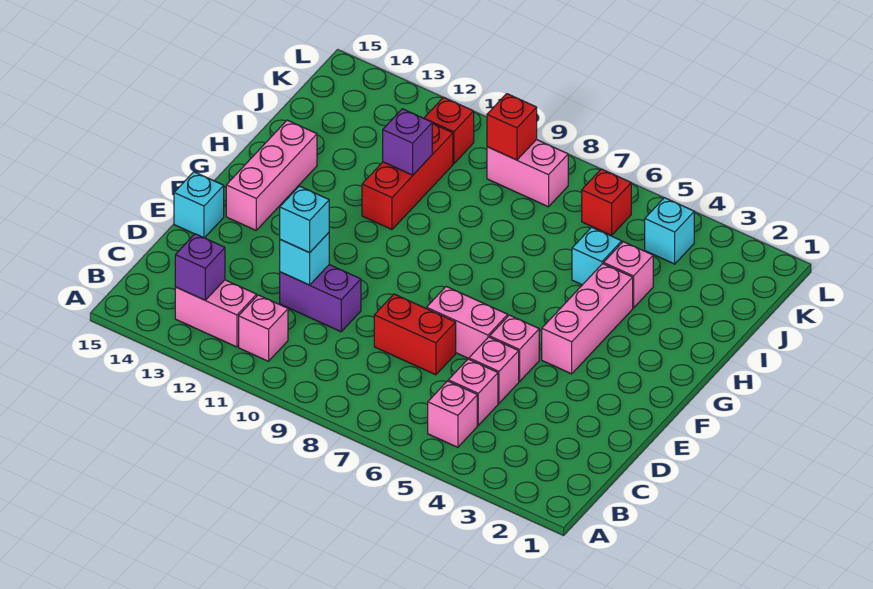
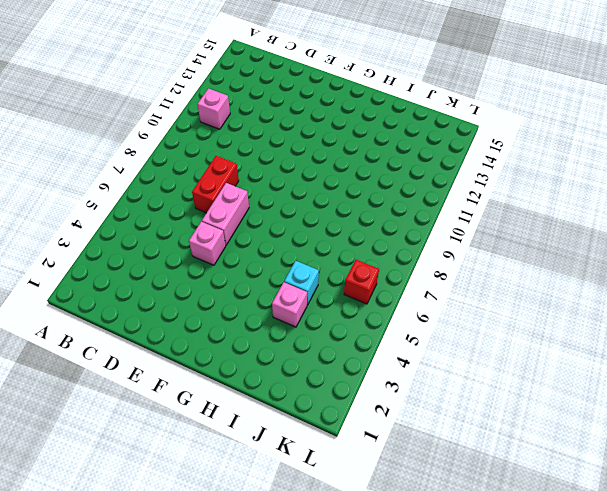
none -> pink brick B5 level 1
none -> pink brick B12:B13 level 1
none -> pink brick C5 level 1

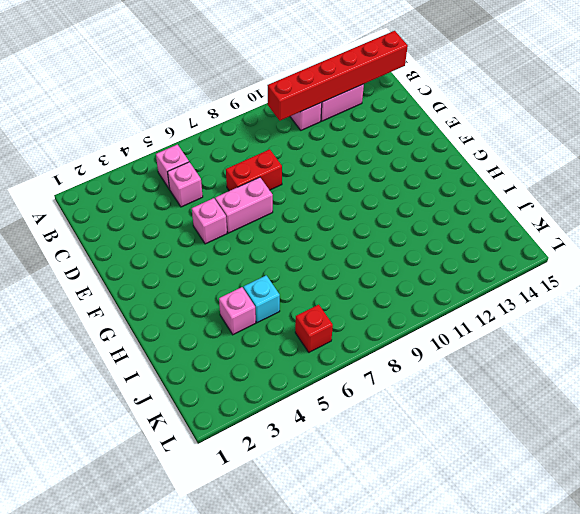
red brick B10:B15 level 2 -> purple brick B13 level 2
none -> pink brick D5 level 1
none -> purple brick D10:D11 level 1
none -> cyan brick E15 level 1

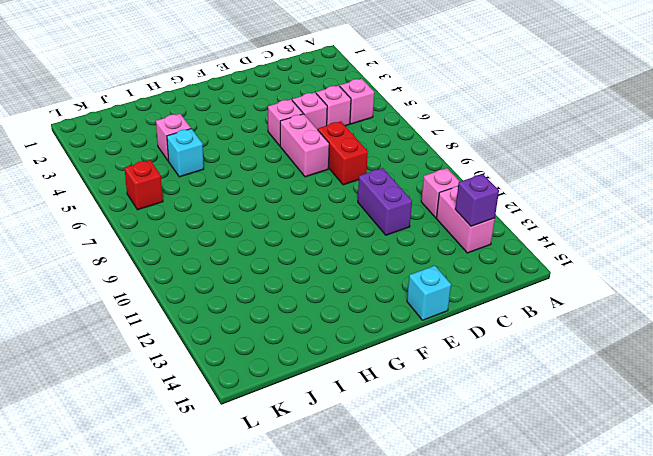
none -> pink brick F4:H4 level 1
none -> pink brick F14:H14 level 1
none -> red brick H11:J11 level 1

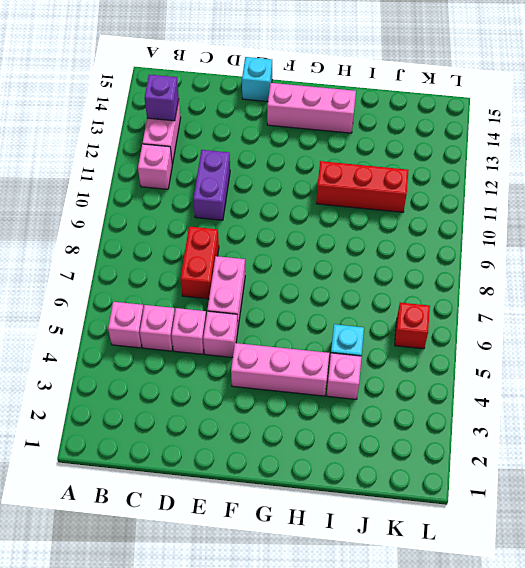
none -> cyan brick K4 level 1
none -> pink brick K8:K9 level 1
none -> red brick K11 level 1

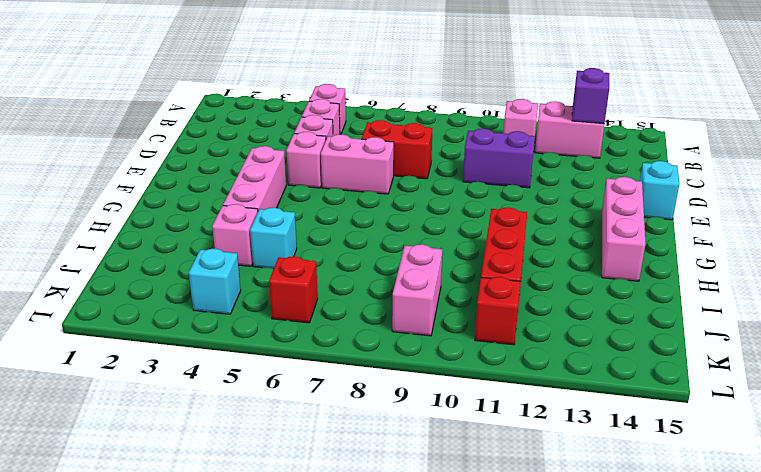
pink brick J9:K9 level 1 -> pink brick K8:K9 level 1
none -> cyan brick D11 level 2
none -> purple brick I11 level 2
none -> red brick K9 level 2

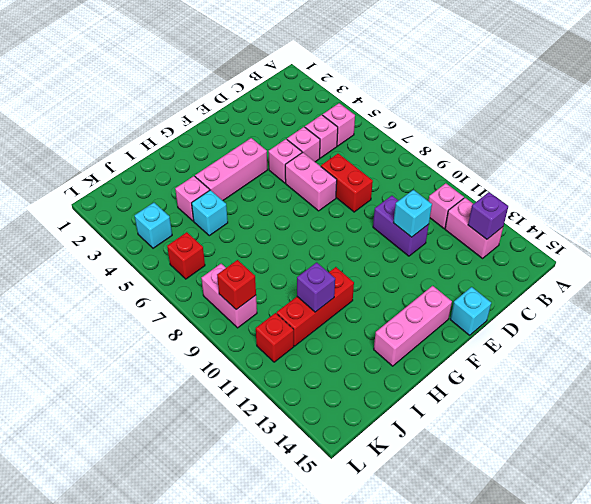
none -> cyan brick D11 level 3

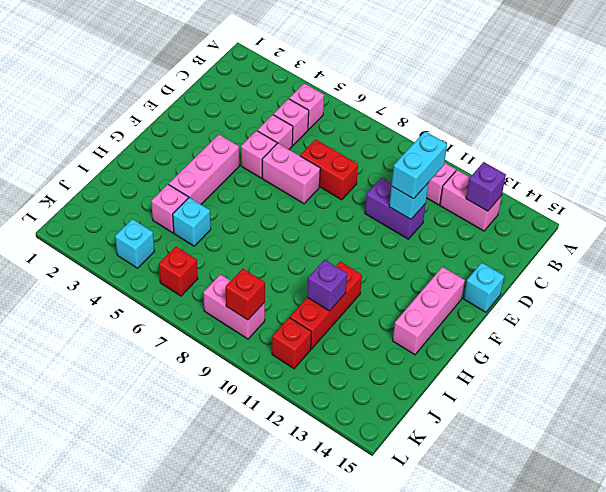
cyan brick C11:D11 level 3 -> cyan brick D11 level 3

